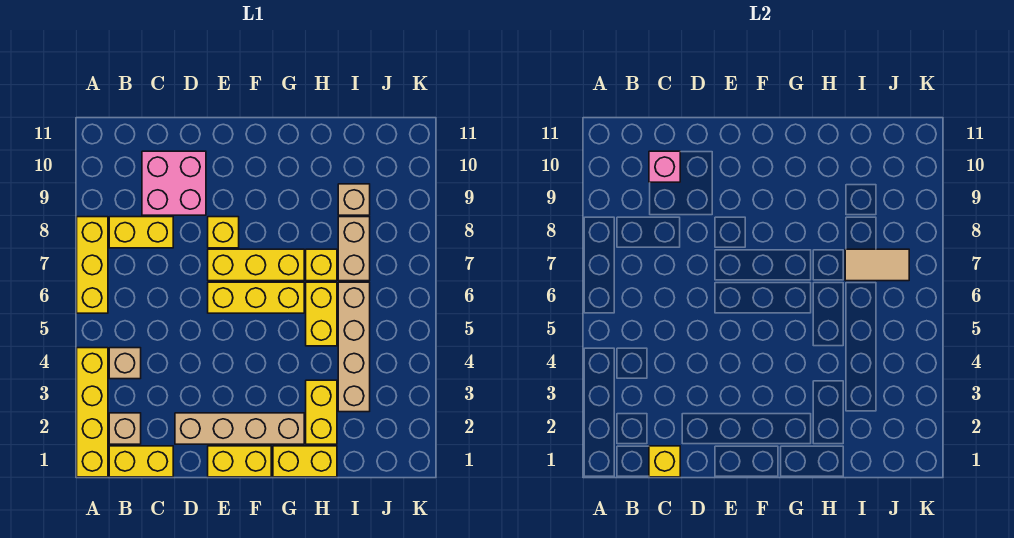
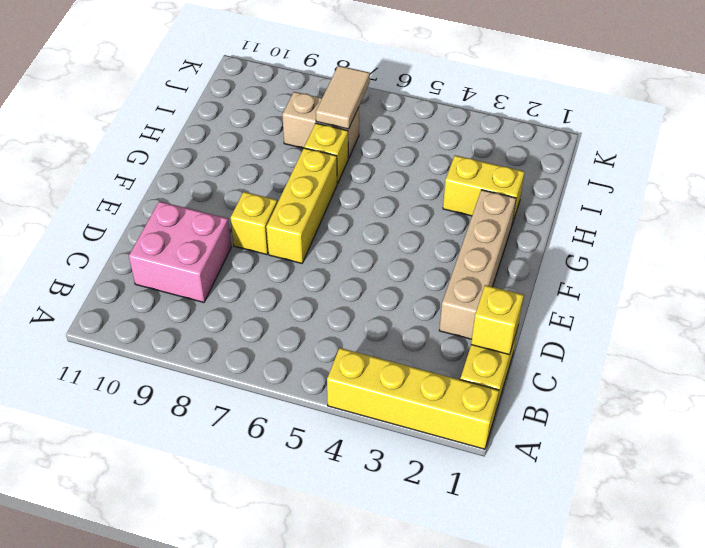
none -> yellow brick A6:A8 level 1
none -> tan brick B2 level 1
none -> tan brick B4 level 1

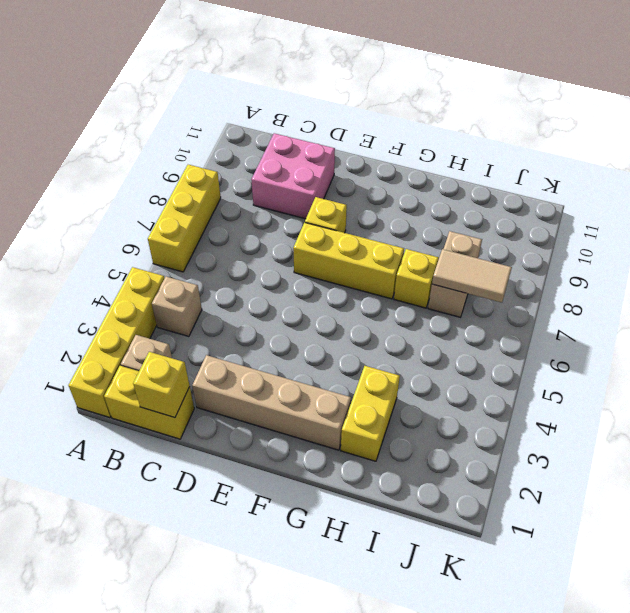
none -> yellow brick B8:C8 level 1
none -> yellow brick E1:F1 level 1
none -> yellow brick E6:G6 level 1

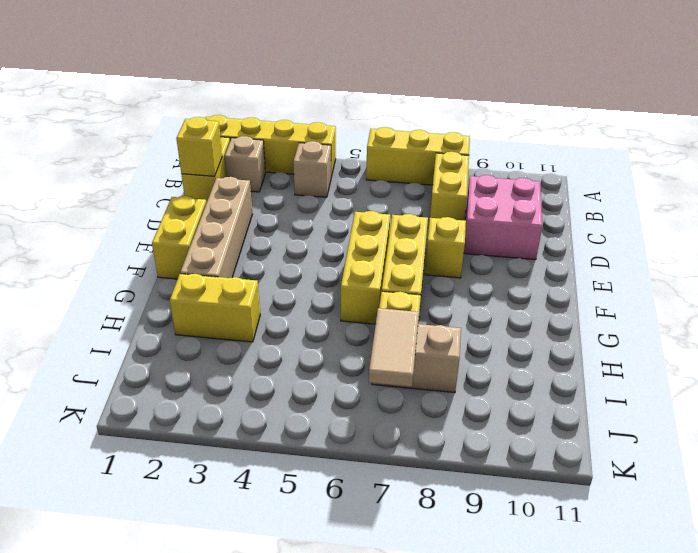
none -> yellow brick G1:H1 level 1
none -> yellow brick H5:H6 level 1
none -> tan brick I3:I6 level 1

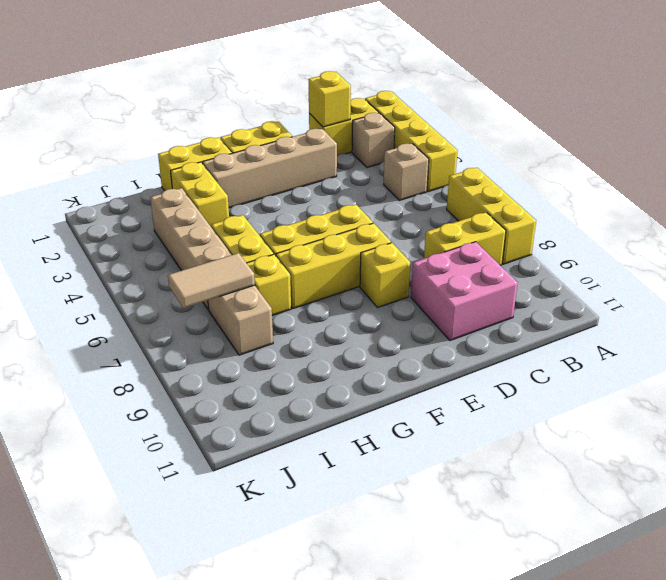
none -> tan brick I9 level 1
none -> pink brick C10 level 2

